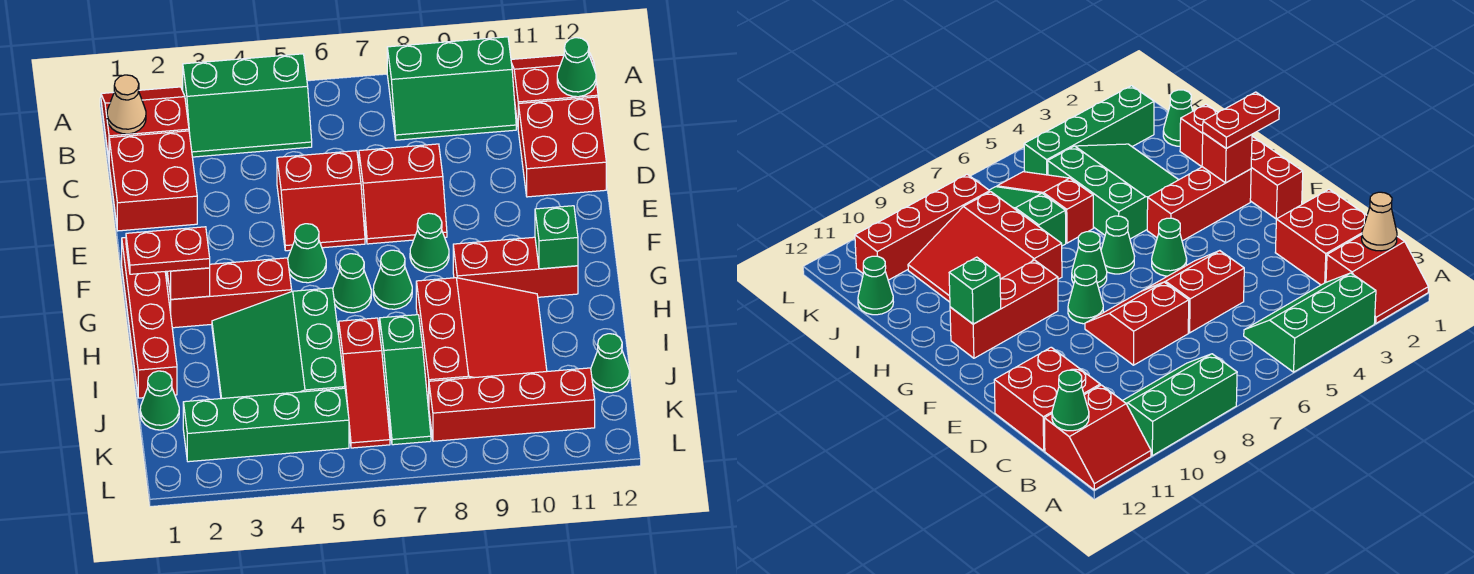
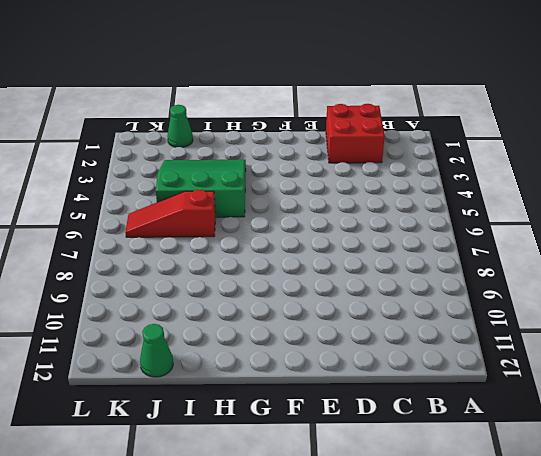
none -> red slope A1:B2 level 1 top B
none -> green slope A3:B5 level 1 top A
none -> green slope A8:B10 level 1 top A

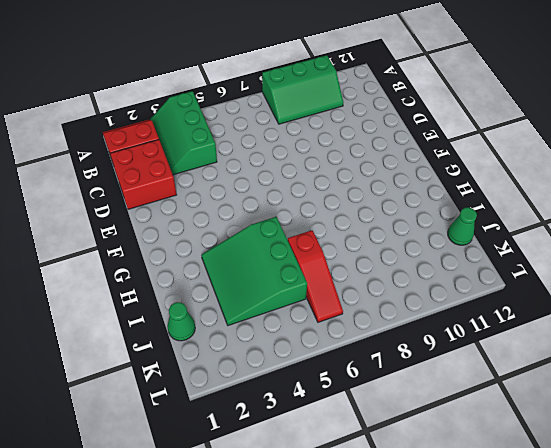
green slope A3:C4 level 1 top 4 -> green slope A3:B5 level 1 top A
none -> red slope A11:B12 level 1 top B
none -> red brick C11:D12 level 1
none -> red slope D5:E6 level 1 top D

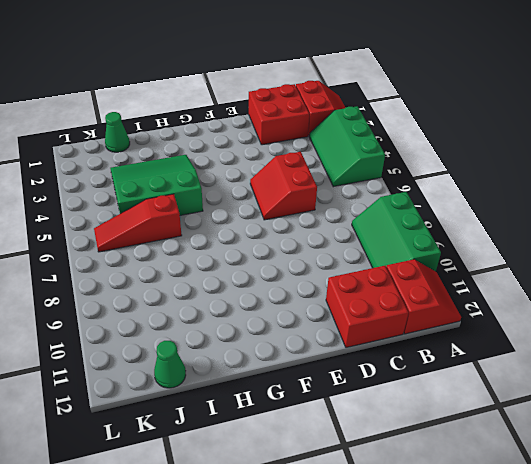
none -> red slope D7:E8 level 1 top D
none -> red brick F1:I1 level 1
none -> green cone F5 level 1

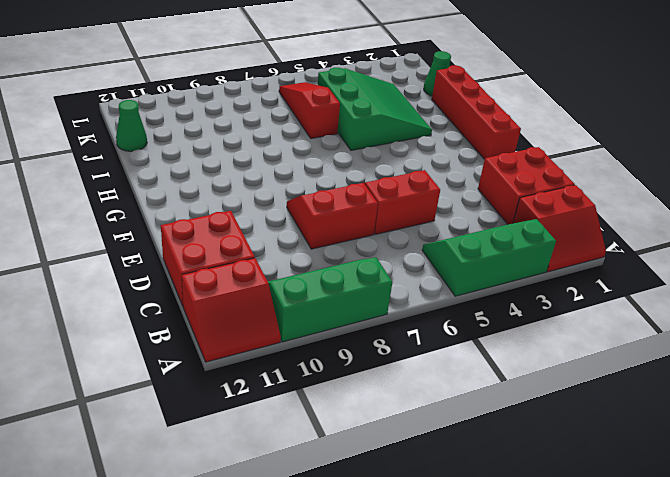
none -> green cone F5 level 1
none -> green cone F8 level 1
none -> red brick G2:G4 level 1

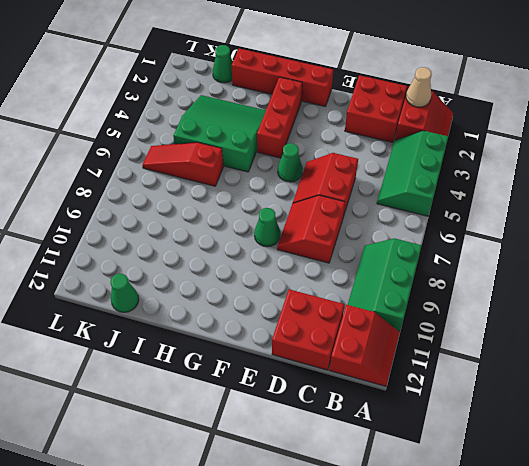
none -> green cone G6 level 1
none -> green cone G7 level 1
none -> red brick G9:G11 level 1

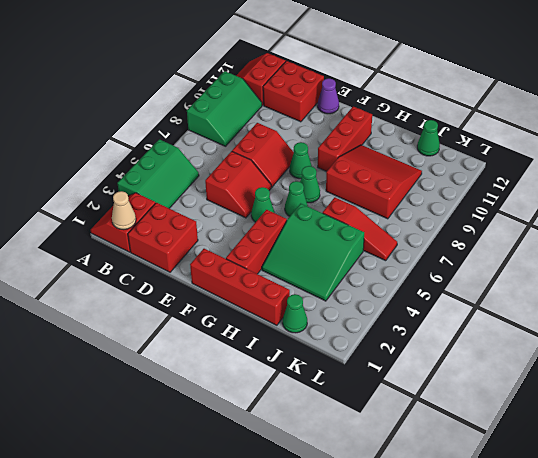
purple cone E12 level 1 -> none
none -> green slope I7:K7 level 1 top I
none -> green brick K2:K5 level 1
none -> red brick K8:K11 level 1

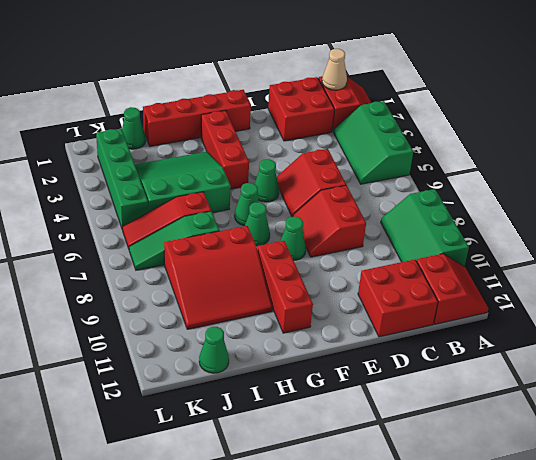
none -> red brick K8:K11 level 1
none -> green cone B12 level 2
none -> red brick G2 level 2

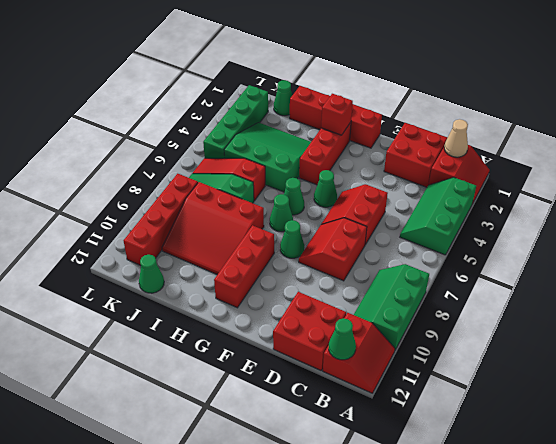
none -> green brick G11 level 2
none -> red plate G1:G2 level 3

